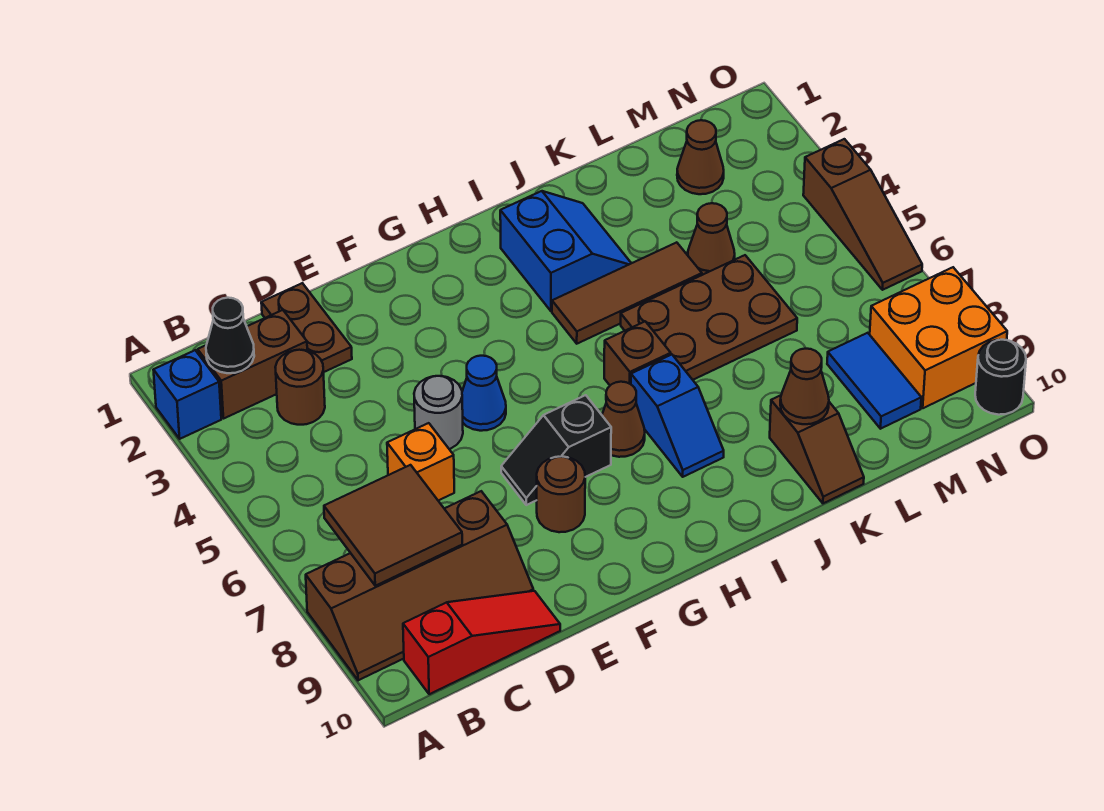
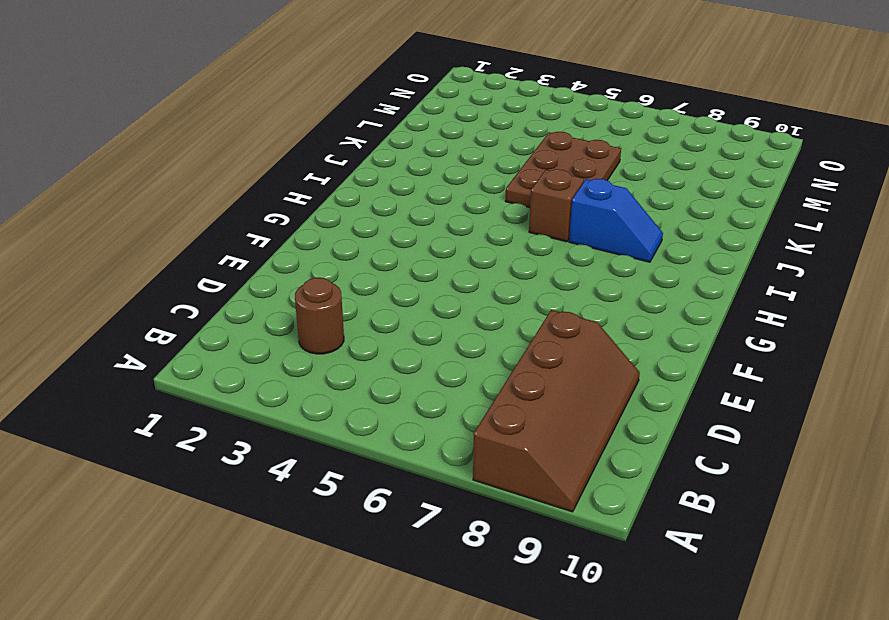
none -> blue brick A2 level 1
none -> brown brick B2:C2 level 1
none -> red slope B10:D10 level 1 top B

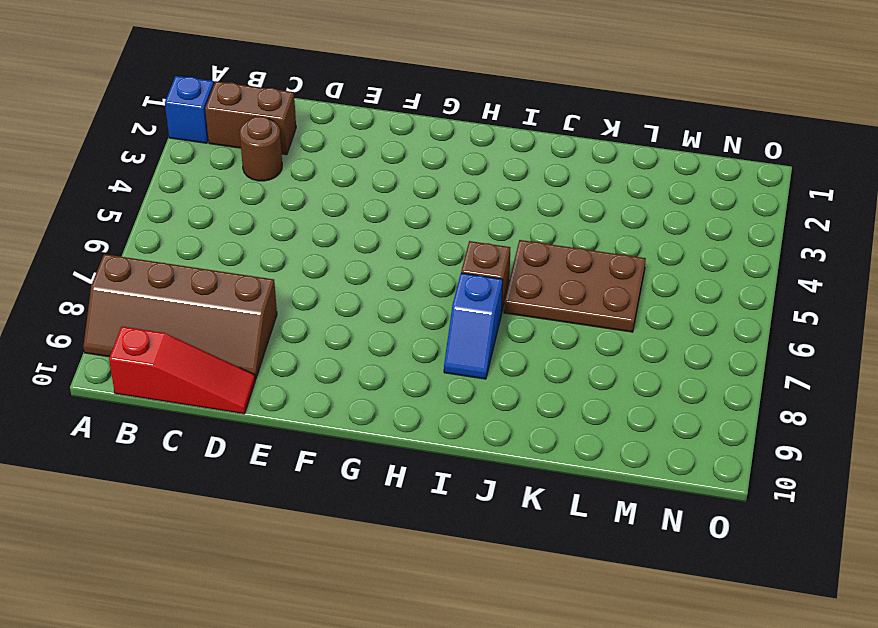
none -> brown plate D1:D2 level 1
none -> orange brick D6 level 1
none -> grey round brick E5 level 1

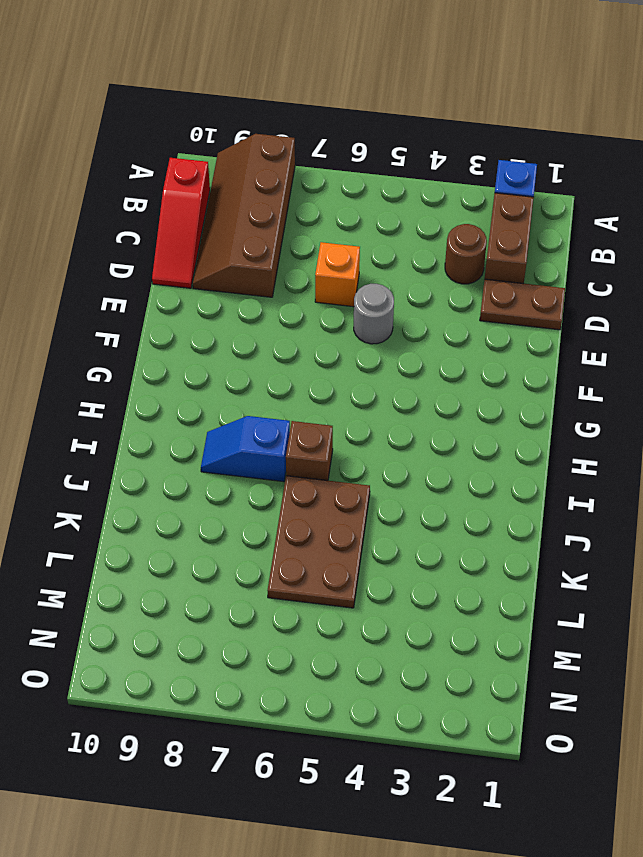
none -> blue cone F5 level 1
none -> black slope F7:G7 level 1 top G
none -> brown round brick F8 level 1

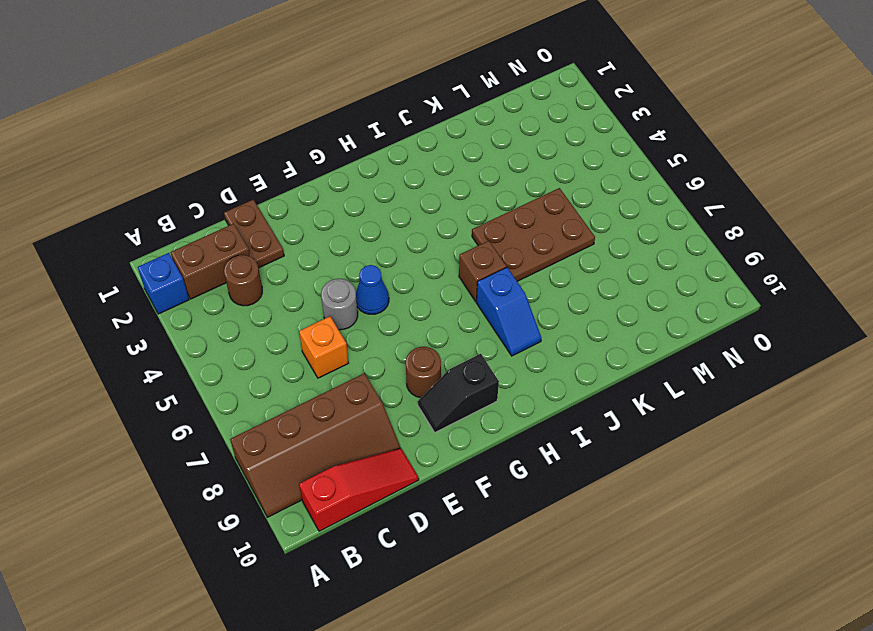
black slope F9:G9 level 1 top G -> black slope F7:G7 level 1 top G
none -> brown cone H7 level 1
none -> blue slope I2:J3 level 1 top I
none -> brown tile I4:K4 level 1

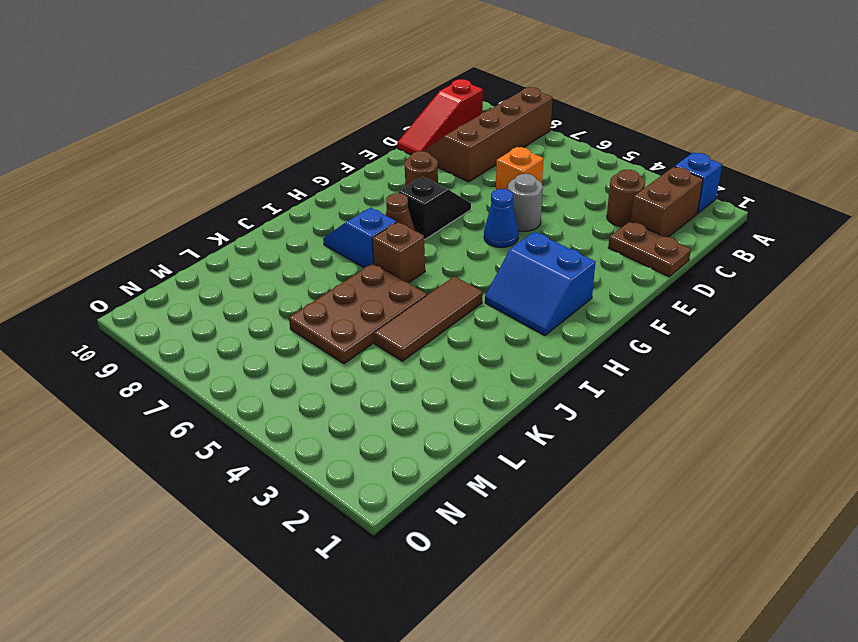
blue slope G2:H3 level 1 top G -> blue slope I2:J3 level 1 top I
none -> brown slope K9:K10 level 1 top 9
none -> brown cone L4 level 1
none -> brown cone M2 level 1

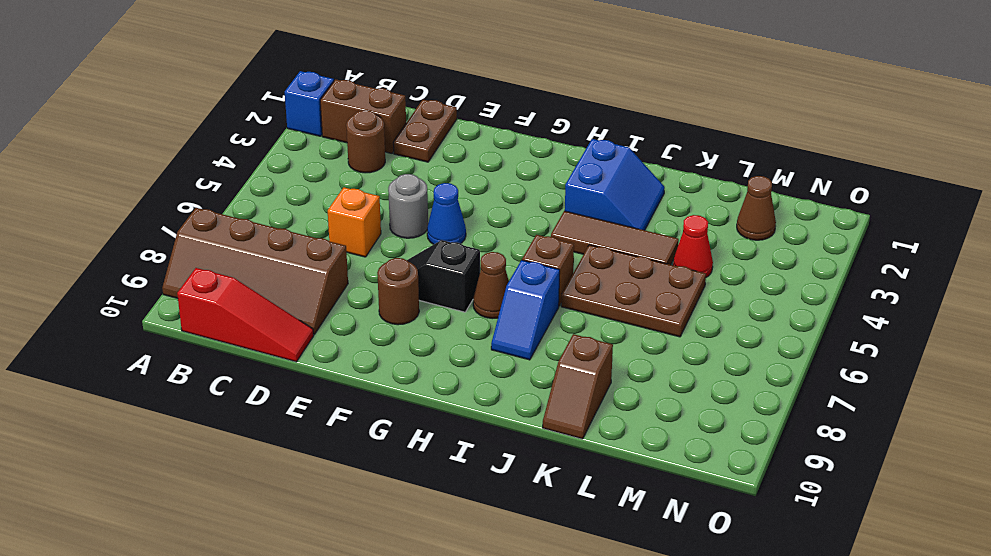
red cone L4 level 1 -> brown cone L4 level 1
none -> blue tile M8:M9 level 1
none -> orange brick N8:O9 level 1
none -> brown slope O4:O6 level 1 top 4

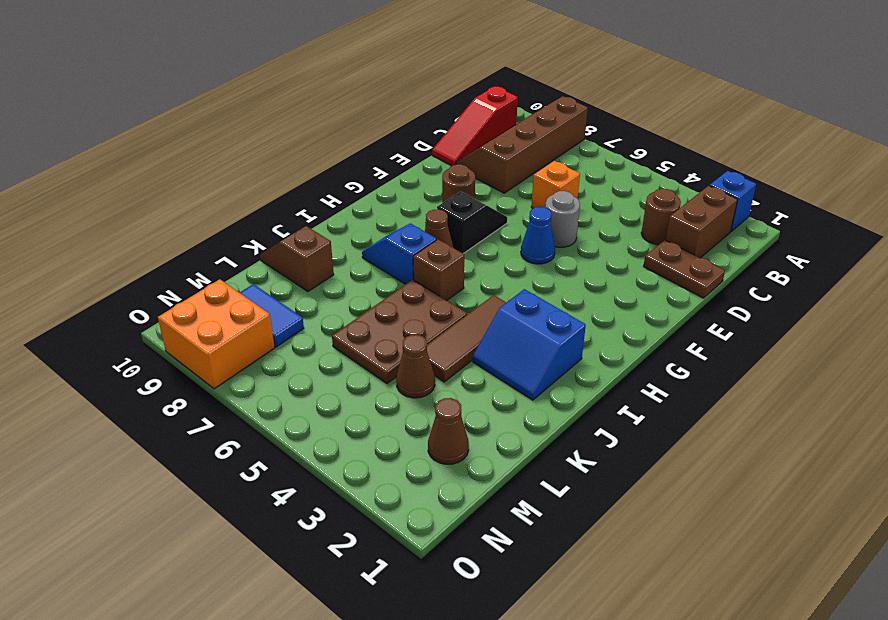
none -> brown slope O4:O6 level 1 top 4
none -> black round brick O10 level 1
none -> black cone B2 level 2

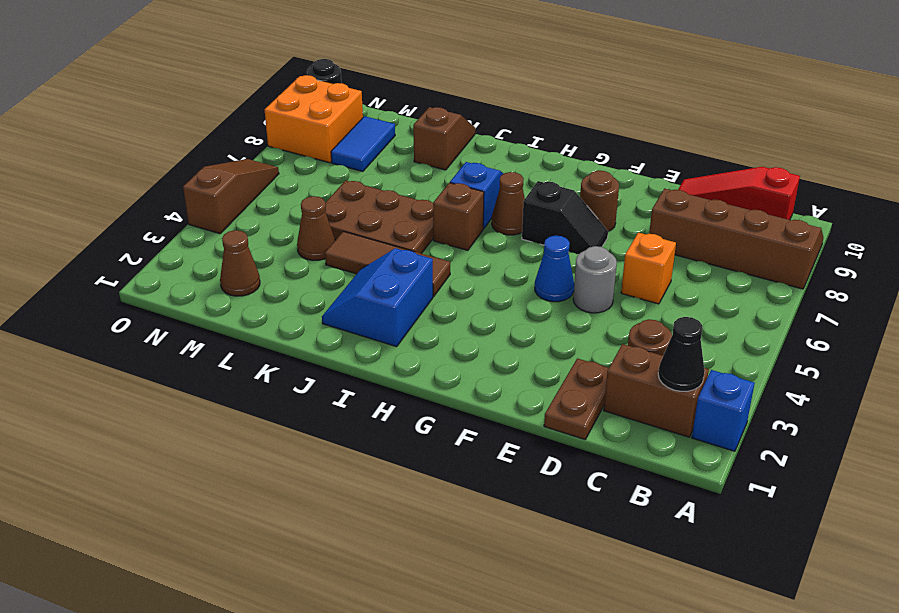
none -> brown tile B7:C8 level 2
none -> brown cone K9 level 2

